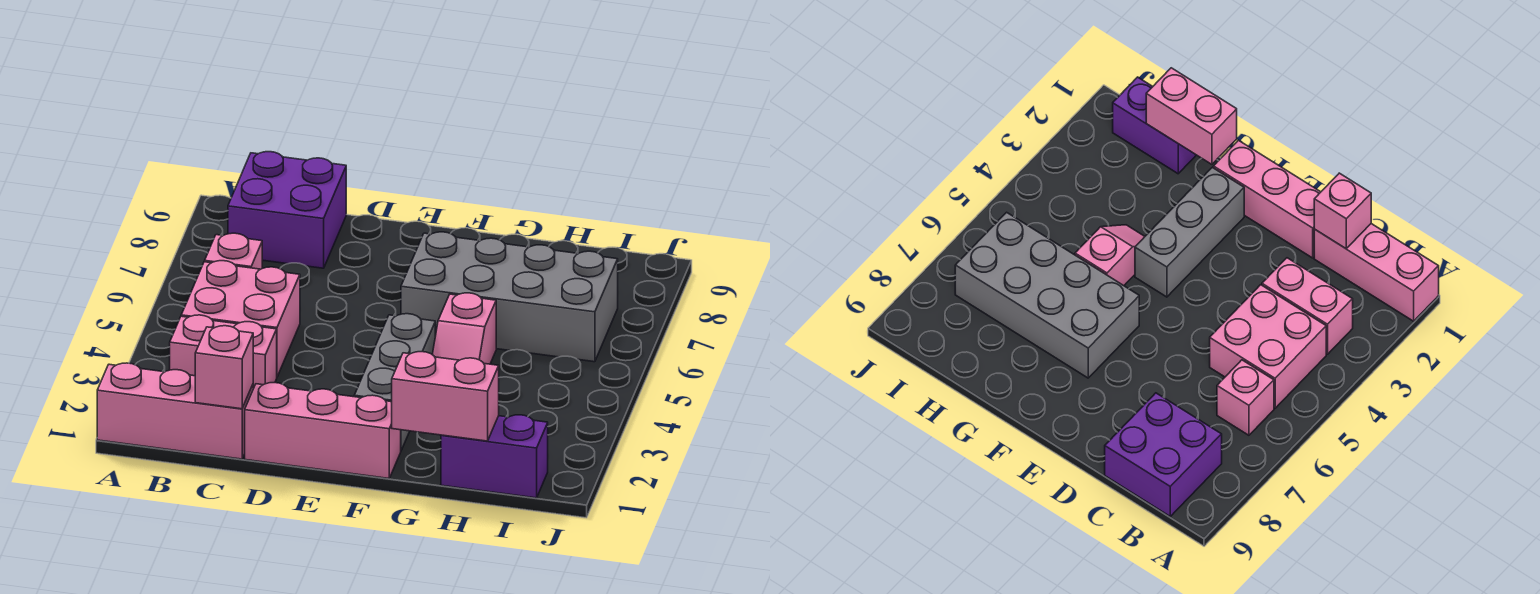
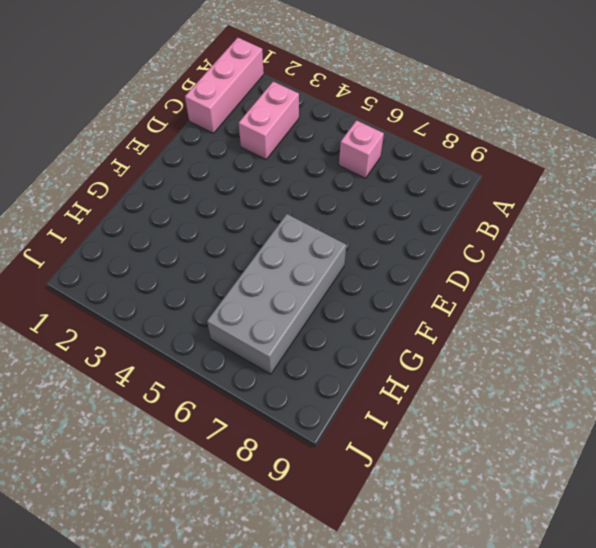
none -> pink brick B4:C5 level 1
none -> purple brick B8:C9 level 1
none -> pink brick D1:F1 level 1

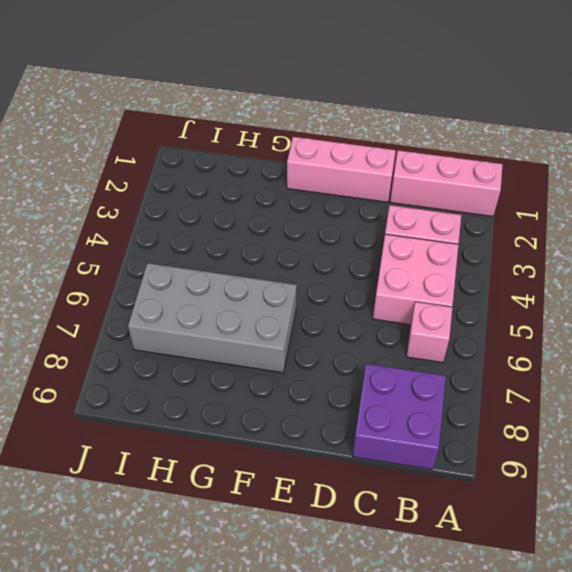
none -> grey brick F2:F4 level 1
none -> pink slope G4:G5 level 1 top 5
none -> purple brick H1:I1 level 1

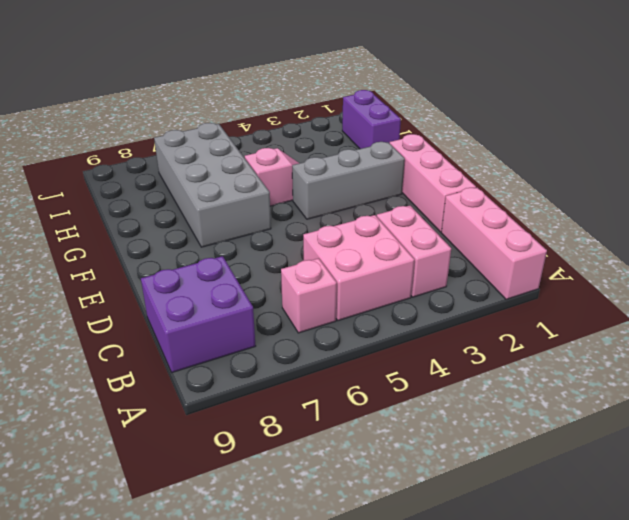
none -> pink brick C1 level 2
none -> pink brick G1:H1 level 2

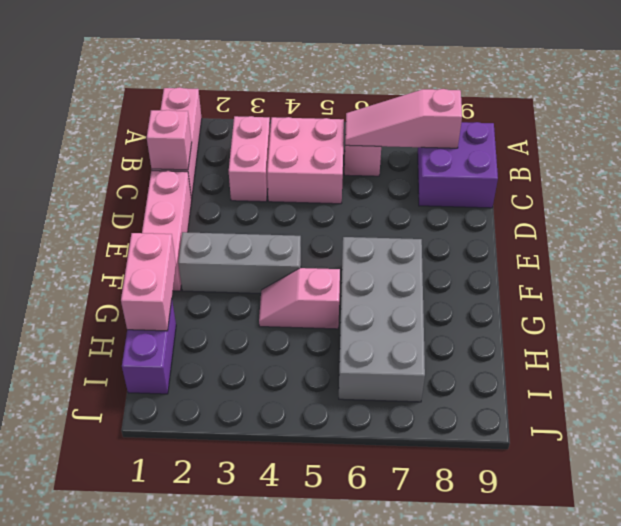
pink slope B6:B8 level 2 top 8 -> none

